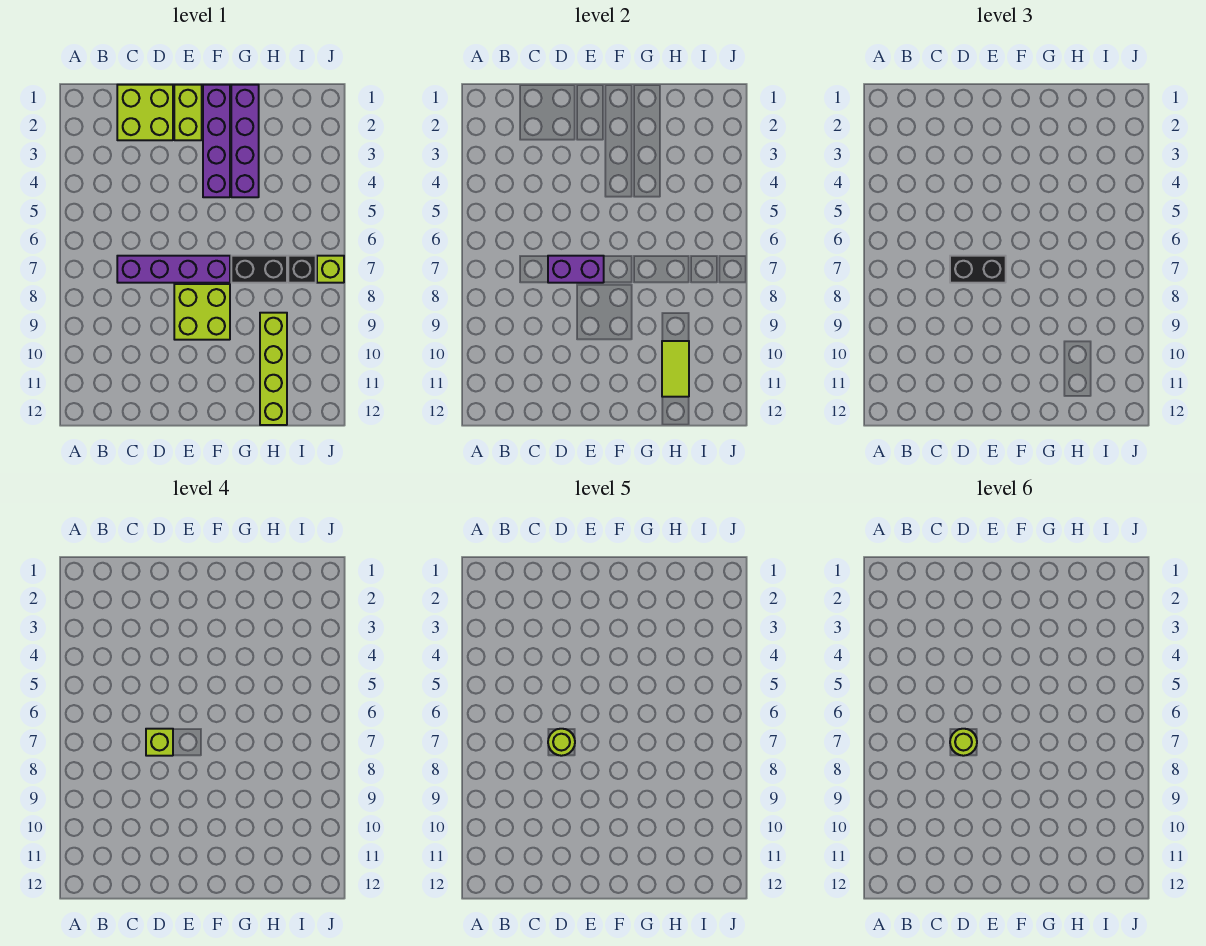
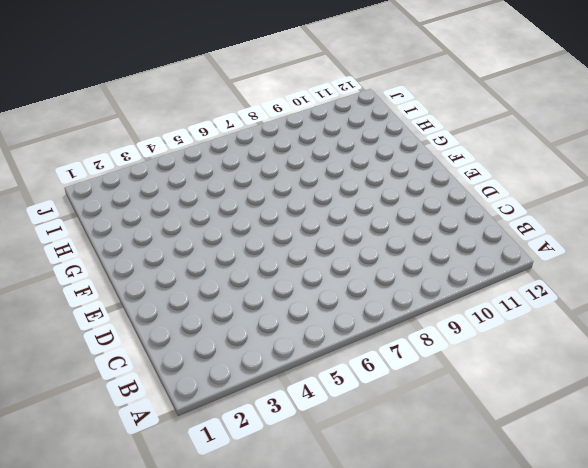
none -> lime brick C1:D2 level 1
none -> purple brick C7:F7 level 1
none -> lime brick E1:E2 level 1

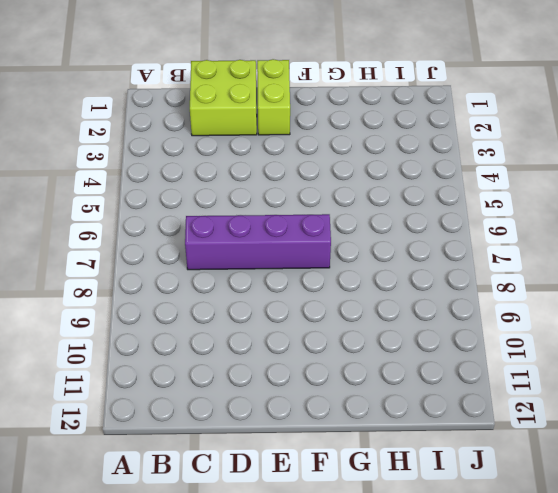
none -> lime brick E8:F9 level 1
none -> purple brick F1:F4 level 1
none -> purple brick G1:G4 level 1

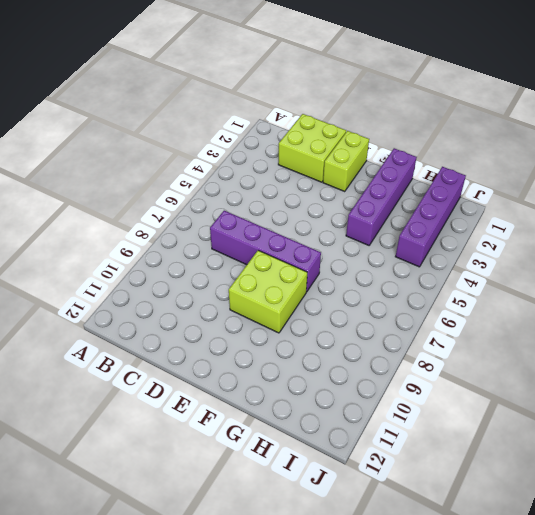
purple brick I1:I4 level 1 -> purple brick F1:F4 level 1
none -> black brick G7:H7 level 1
none -> lime brick H9:H12 level 1
none -> black brick I7 level 1

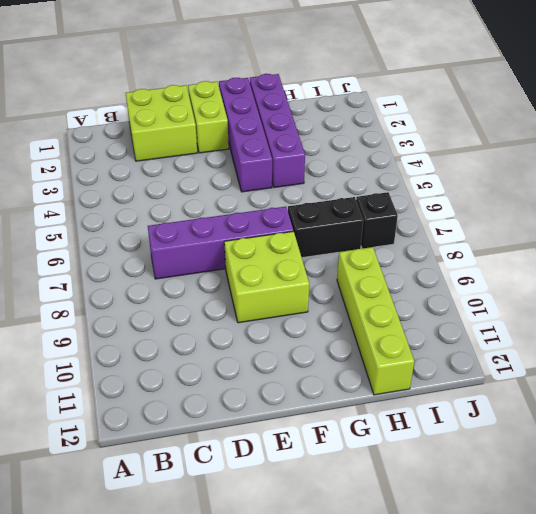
none -> lime brick J7 level 1
none -> purple brick D7:E7 level 2
none -> lime tile H10:H11 level 2

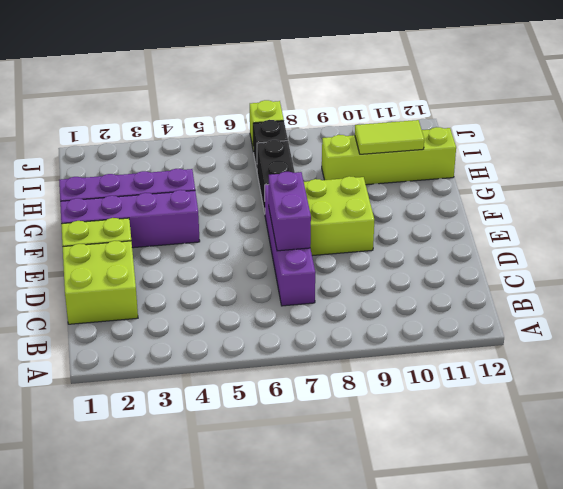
none -> black brick D7:E7 level 3
none -> lime brick D7 level 4
none -> lime round brick D7 level 5

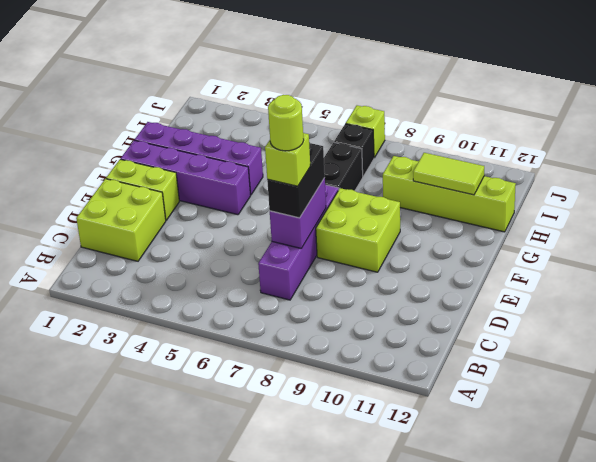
none -> lime round brick D7 level 6

